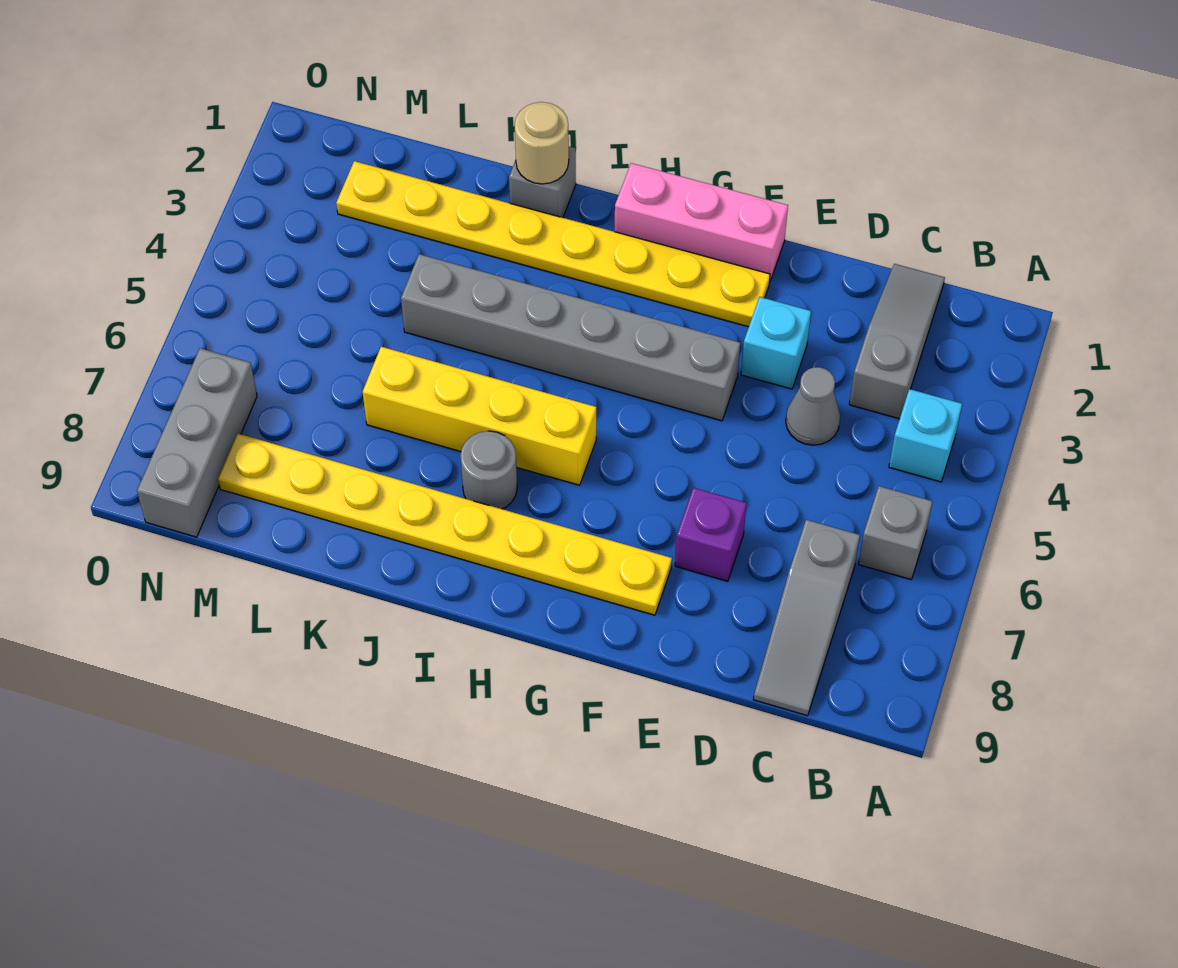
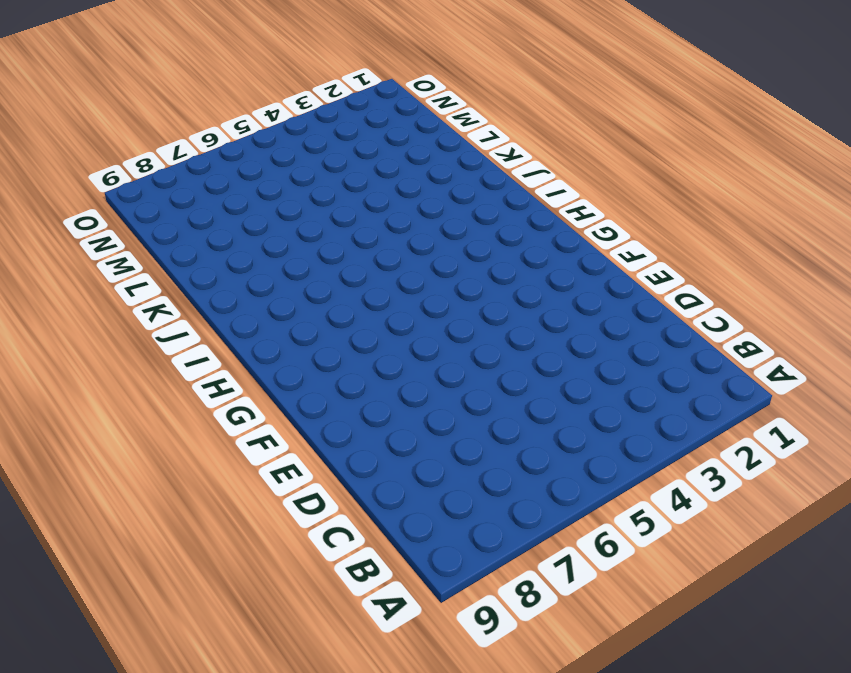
none -> cyan brick B4 level 1
none -> grey brick B6 level 1
none -> grey slope C1:C3 level 1 top 3

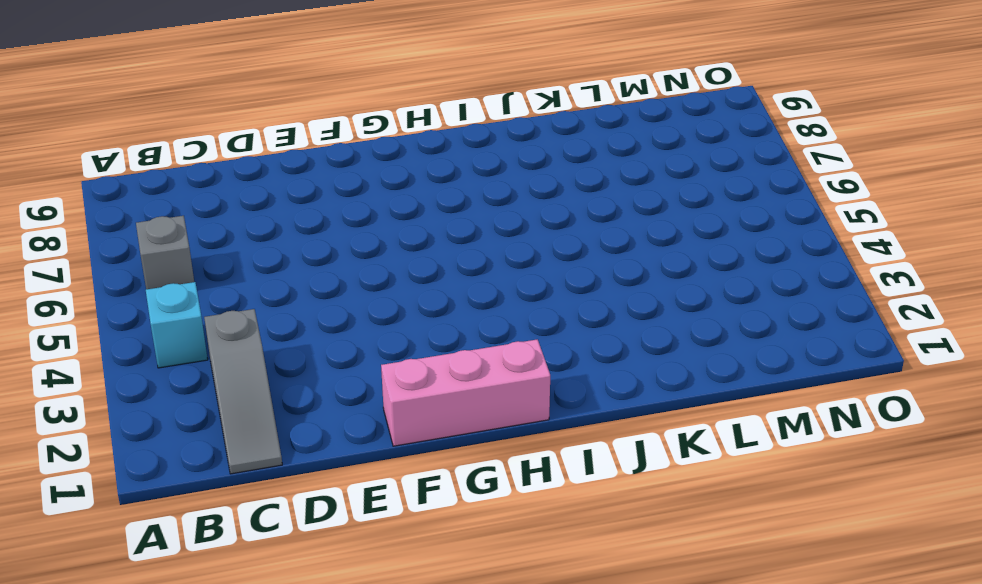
none -> grey slope C7:C9 level 1 top 7
none -> grey cone D4 level 1
none -> cyan brick E3 level 1

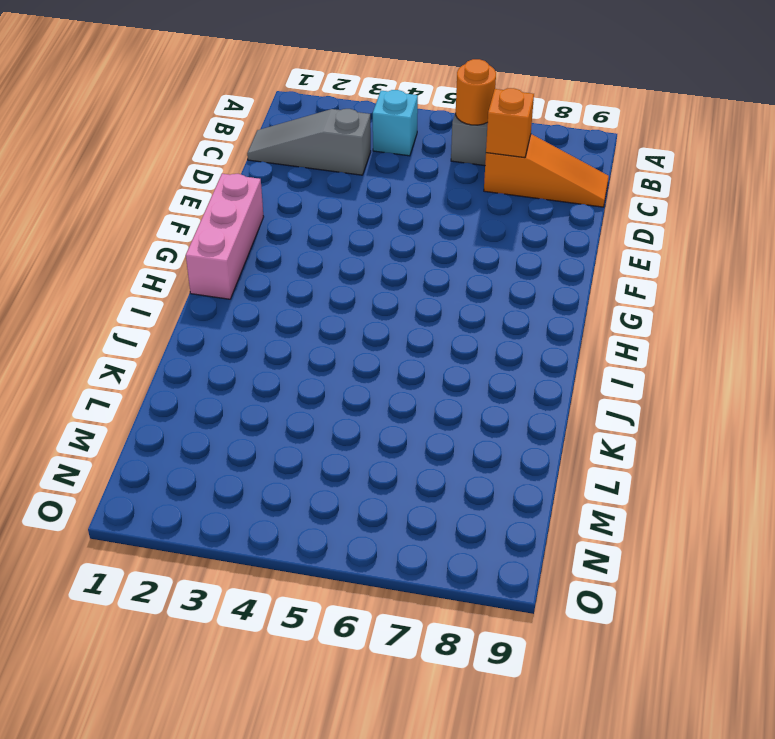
orange round brick B6 level 2 -> none
orange slope C7:C9 level 1 top 7 -> grey slope C7:C9 level 1 top 7
orange brick C7 level 2 -> none
none -> grey cone D4 level 1
none -> cyan brick E3 level 1
none -> purple brick E7 level 1

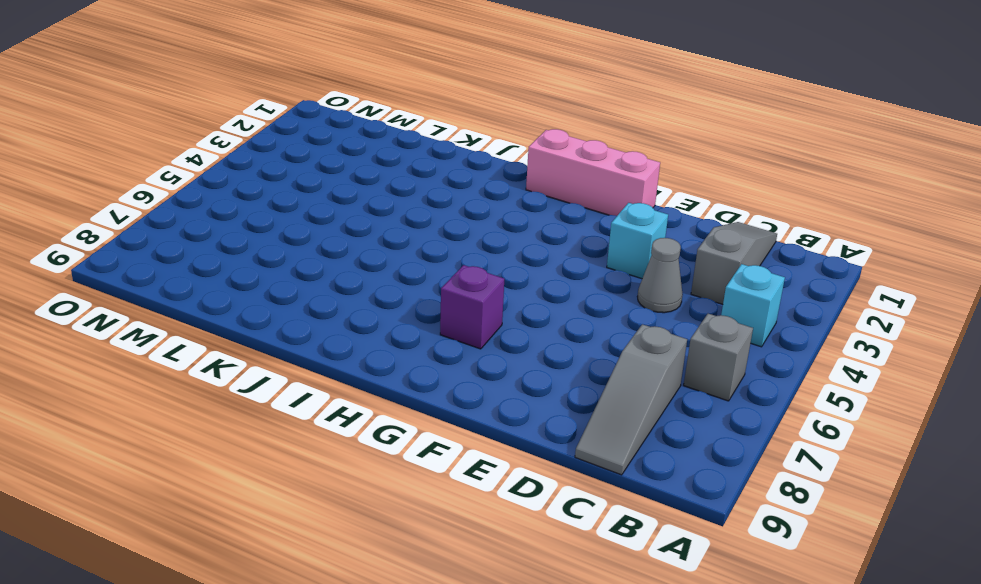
purple brick G7 level 1 -> purple brick E7 level 1
none -> yellow plate F2:M2 level 1
none -> grey brick F4:K4 level 1
none -> yellow plate F8:M8 level 1

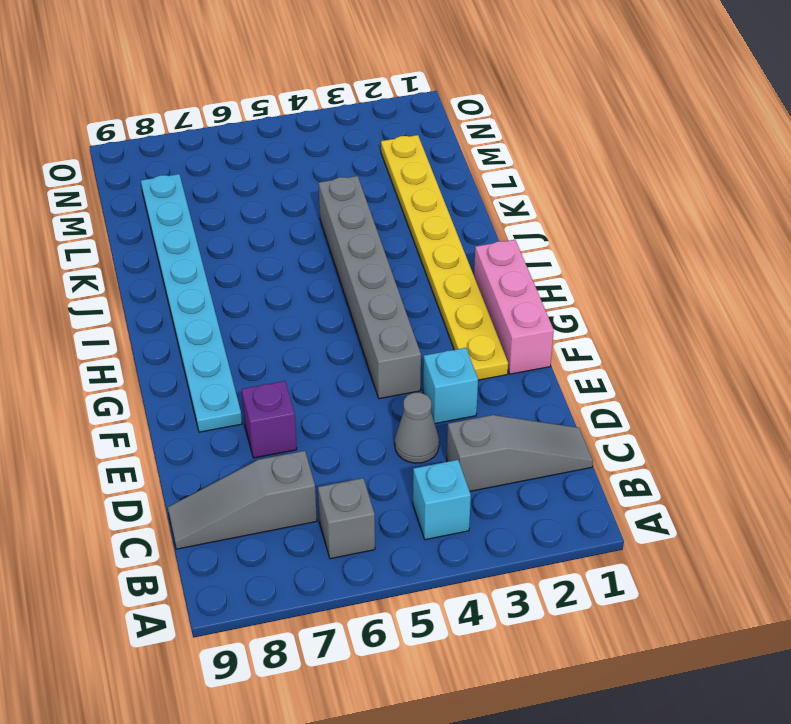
cyan plate F8:M8 level 1 -> yellow plate F8:M8 level 1
none -> yellow brick H6:K6 level 1
none -> grey round brick I7 level 1
none -> grey brick J1 level 1

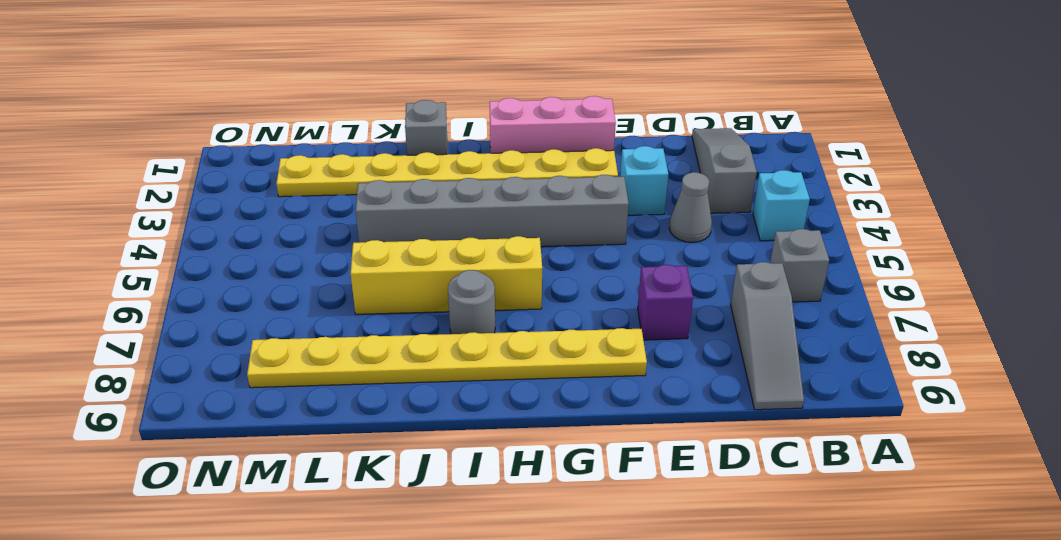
none -> grey brick N7:N9 level 1
none -> tan round brick J1 level 2

